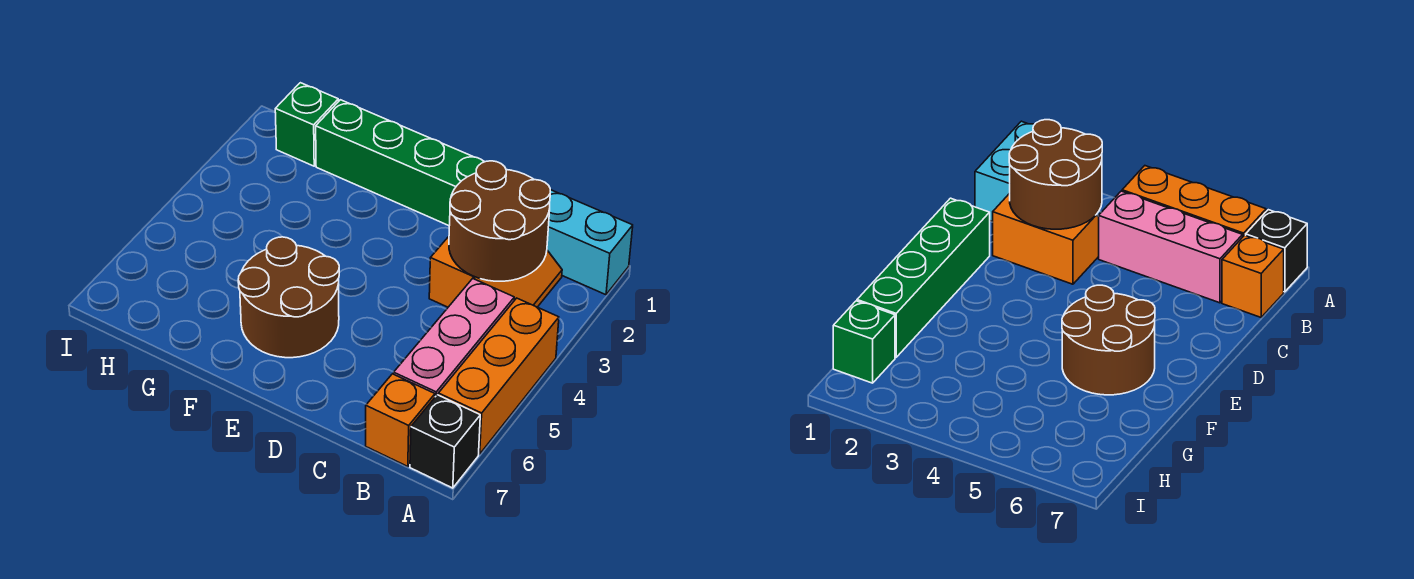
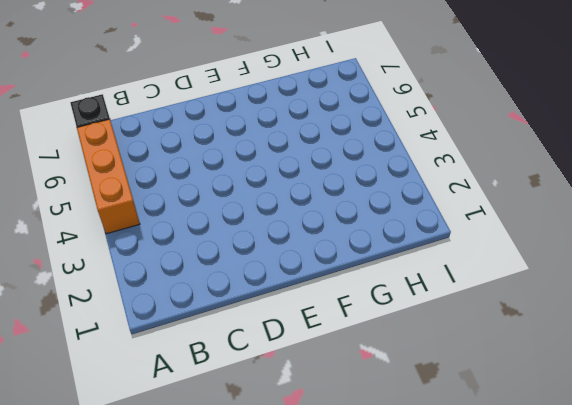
none -> cyan brick A1:B1 level 1
none -> orange slope B2:C3 level 1 top C

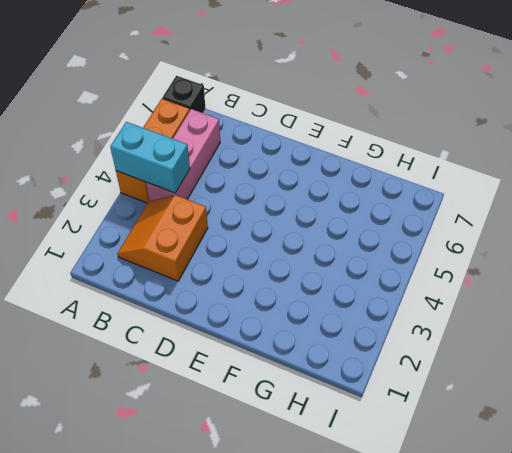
cyan brick A4:B4 level 2 -> cyan brick A1:B1 level 1
none -> orange brick B7 level 1
none -> green brick D1:G1 level 1

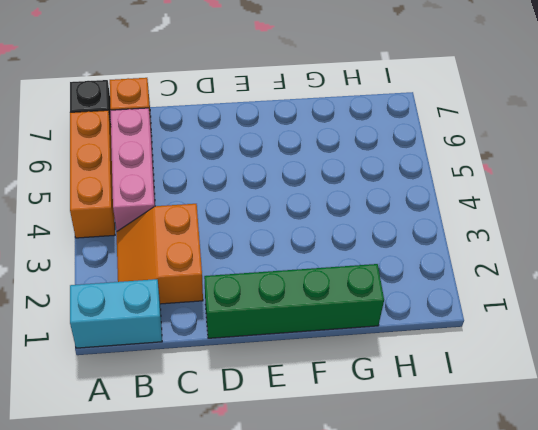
none -> brown round brick E5:F6 level 1
none -> green brick H1 level 1

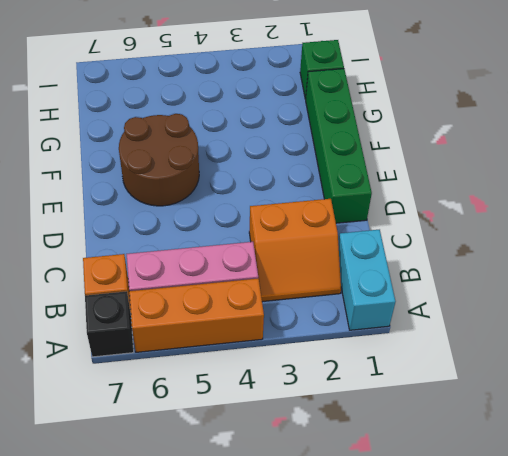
none -> brown round brick B2:C3 level 2

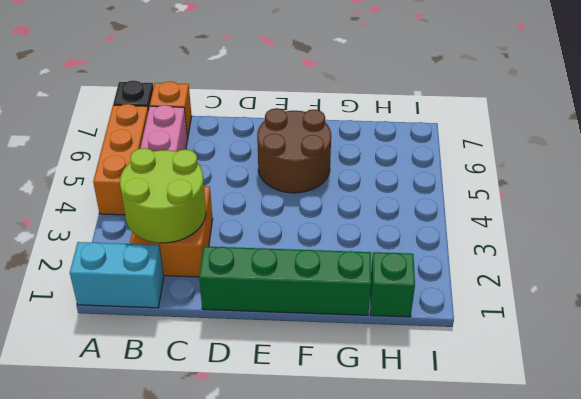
lime round brick B2:C3 level 2 -> brown round brick B2:C3 level 2

